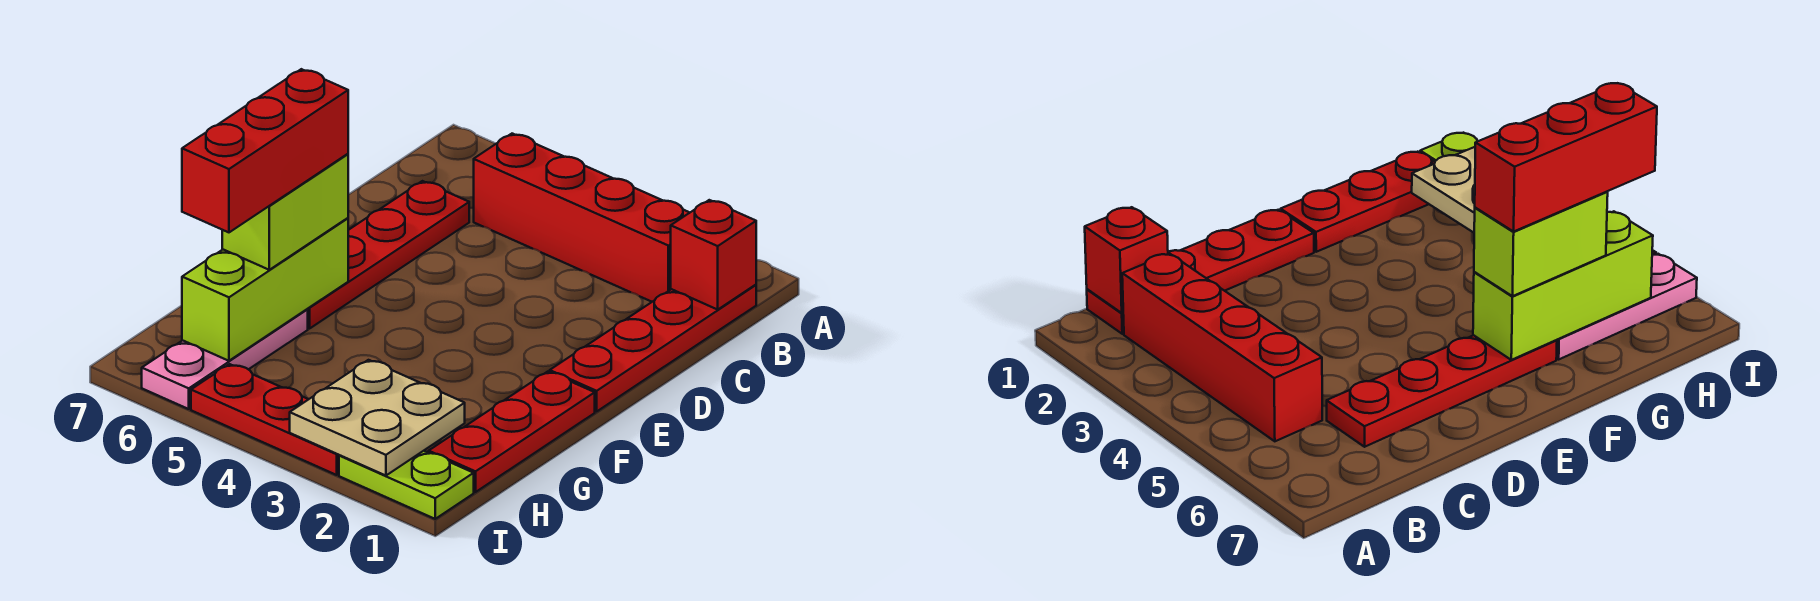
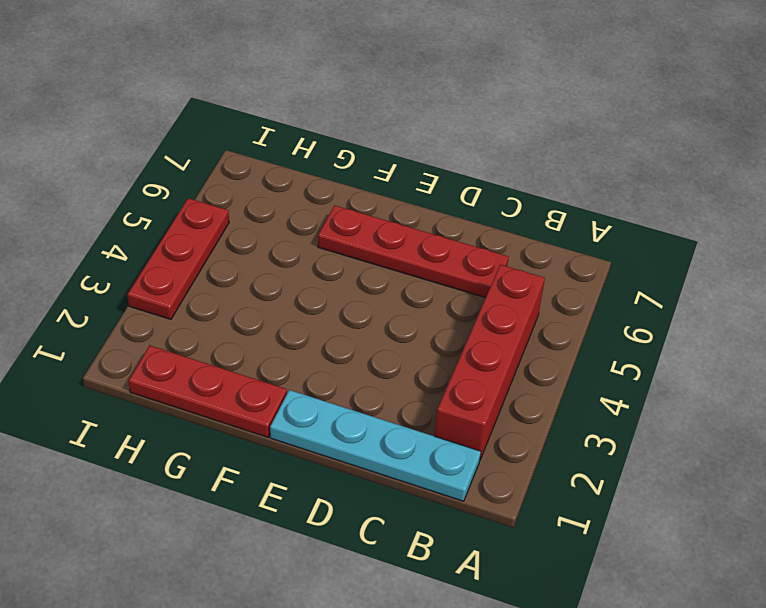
cyan plate B1:E1 level 1 -> red plate B1:E1 level 1
none -> pink plate G6:I6 level 1
none -> lime plate I1:I2 level 1
none -> red brick B1 level 2

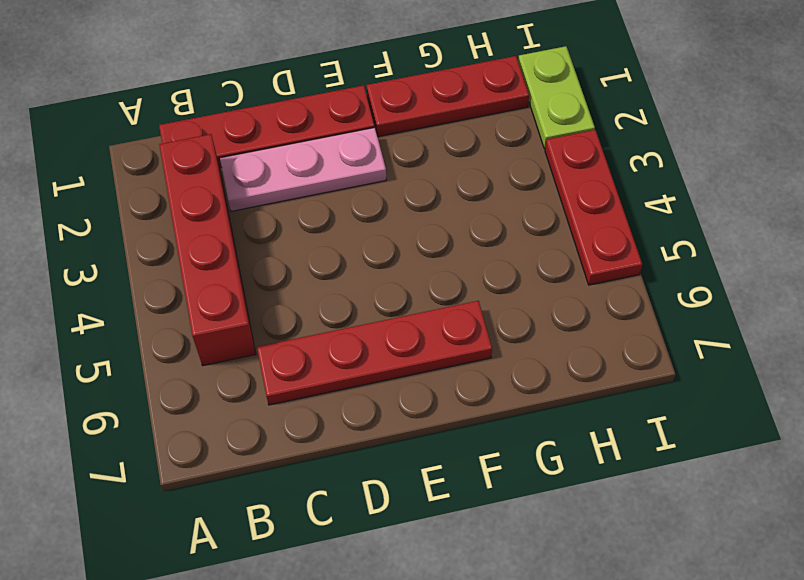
pink plate C2:E2 level 1 -> pink plate G6:I6 level 1
none -> red brick B1 level 2
none -> lime brick F6:H6 level 2
none -> tan plate H2:I3 level 2

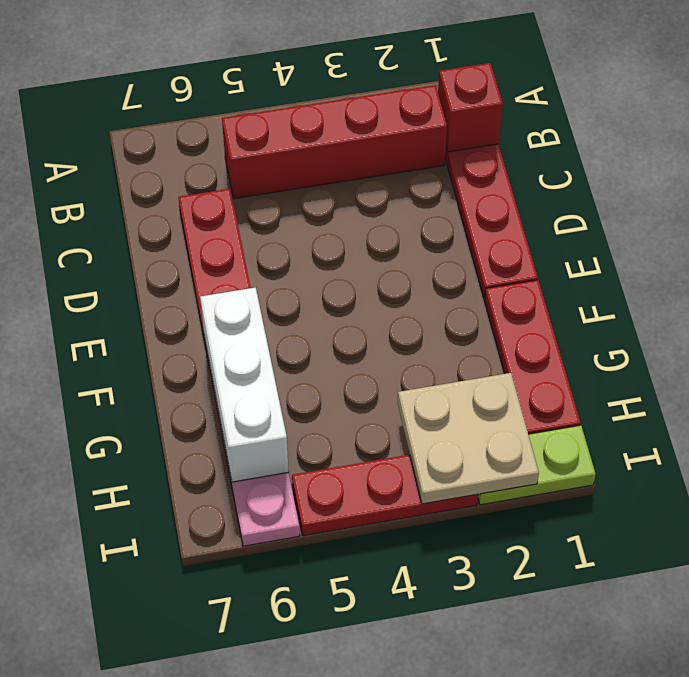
white brick F6:H6 level 2 -> lime brick F6:H6 level 2
none -> lime brick F6:G6 level 3
none -> red brick F6:H6 level 4

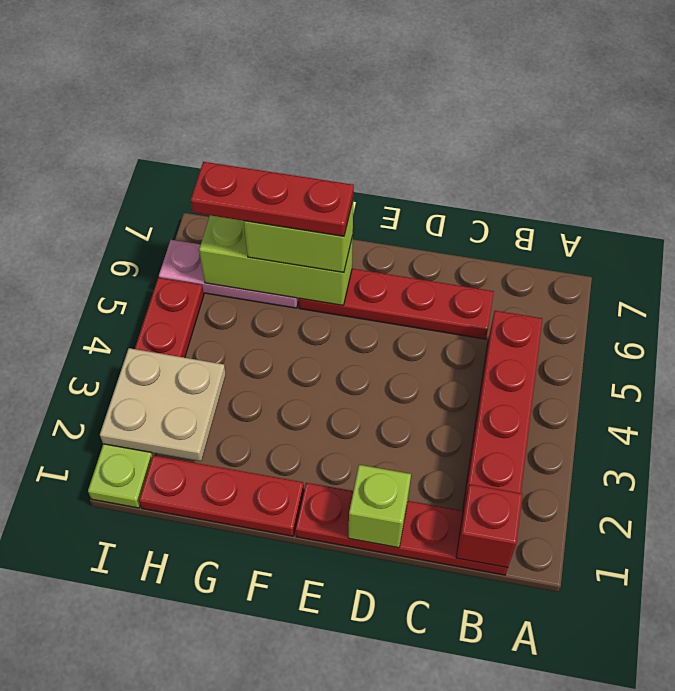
lime brick D1 level 2 -> none
red plate F6:H6 level 4 -> red brick F6:H6 level 4

